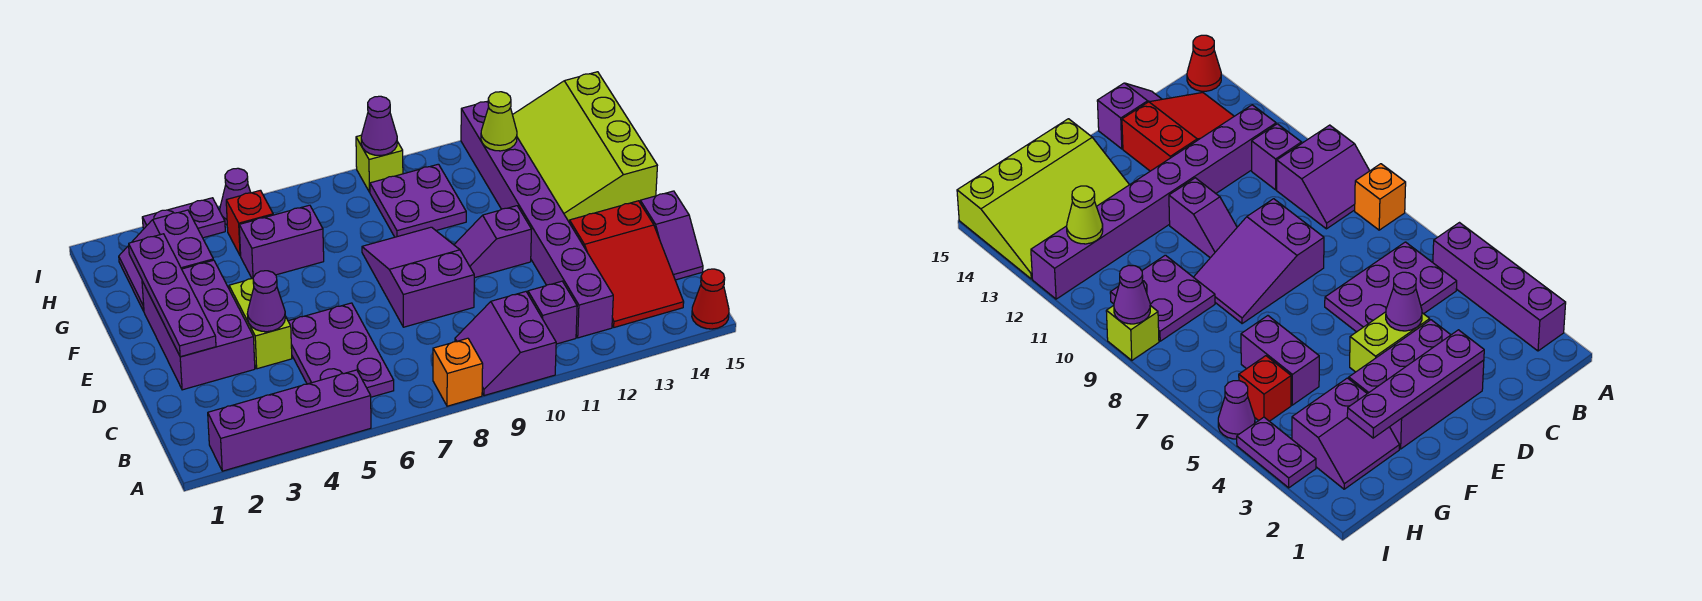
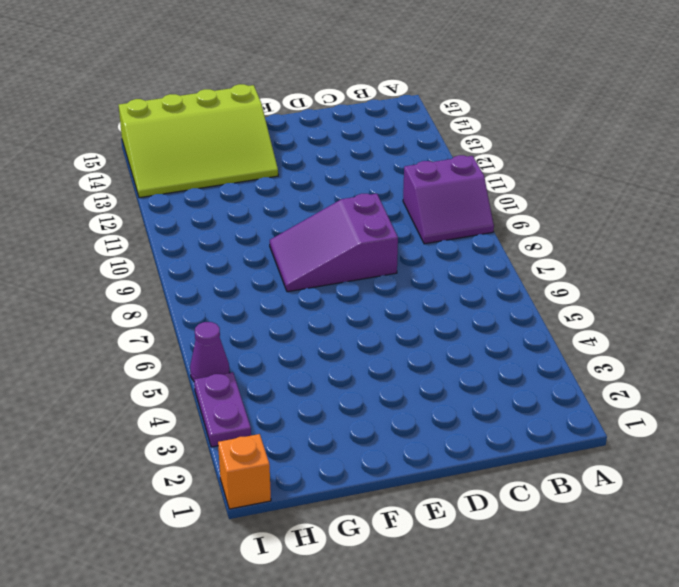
orange brick I1 level 1 -> orange brick A8 level 1
none -> purple brick A2:A5 level 1
none -> red cone A15 level 1
none -> purple plate B5:D6 level 1

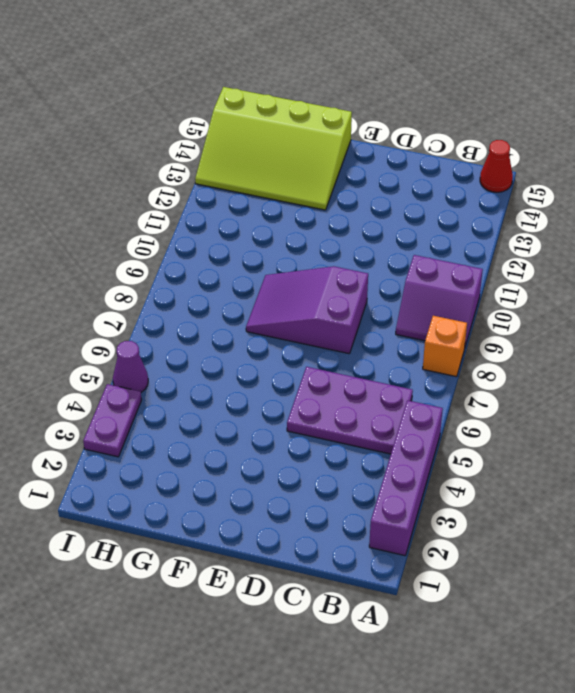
none -> purple brick B11 level 1
none -> purple brick B12:I12 level 1
none -> red slope B13:D14 level 1 top D

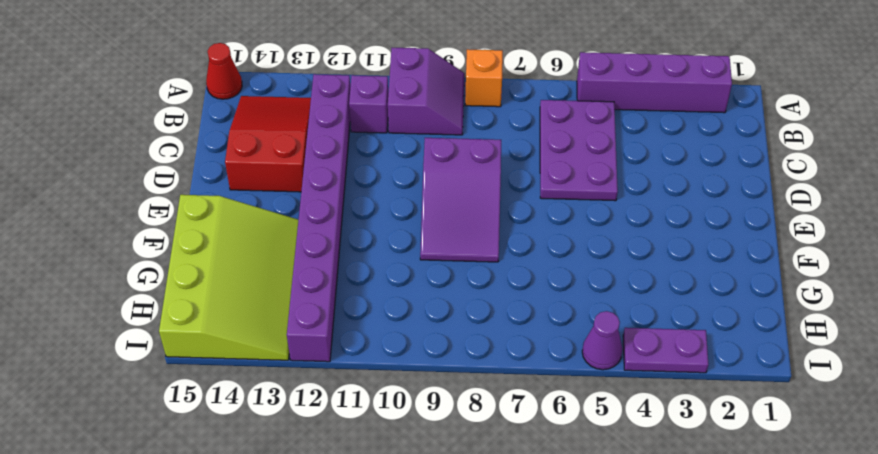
none -> purple slope C15:D15 level 1 top D
none -> purple brick D2:F3 level 1
none -> lime brick D4:E4 level 1

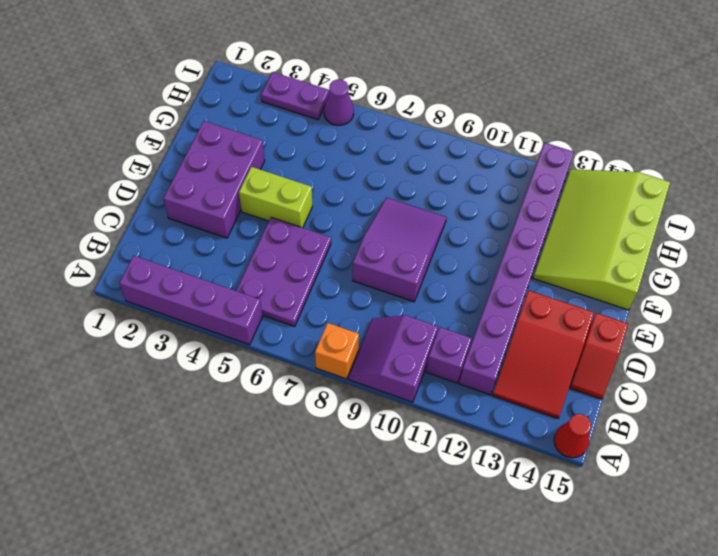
red slope C15:D15 level 1 top D -> purple slope C15:D15 level 1 top D
lime brick E4:E5 level 1 -> lime brick D4:E4 level 1
none -> purple slope E10:E11 level 1 top 11
none -> purple slope G2:H3 level 1 top 3
none -> purple brick G5:G6 level 1

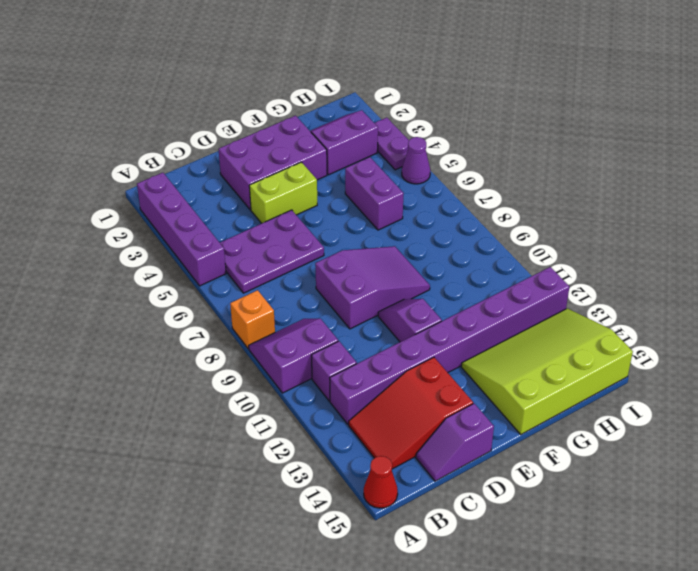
none -> purple plate G9:H10 level 1
none -> red brick H5 level 1
none -> lime brick I9 level 1

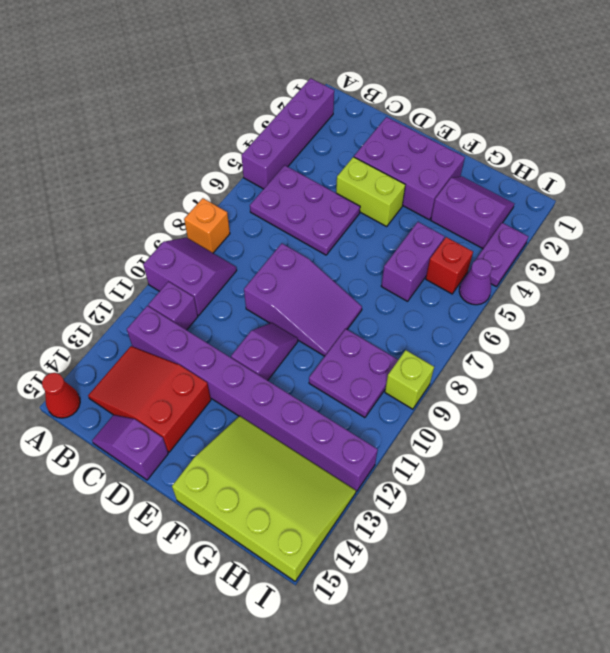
none -> purple plate D2:G2 level 2
none -> purple cone D4 level 2
none -> lime cone H12 level 2

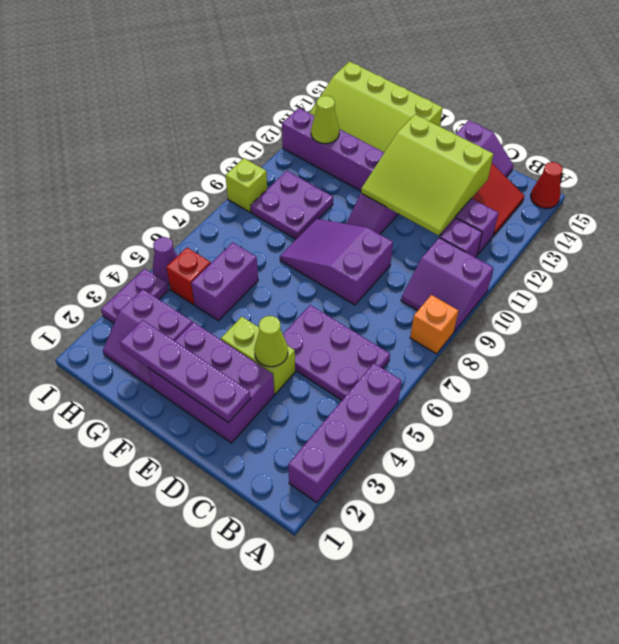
lime slope C11:E13 level 2 top 13 -> none
lime cone D4 level 2 -> purple cone D4 level 2
none -> purple cone I9 level 2

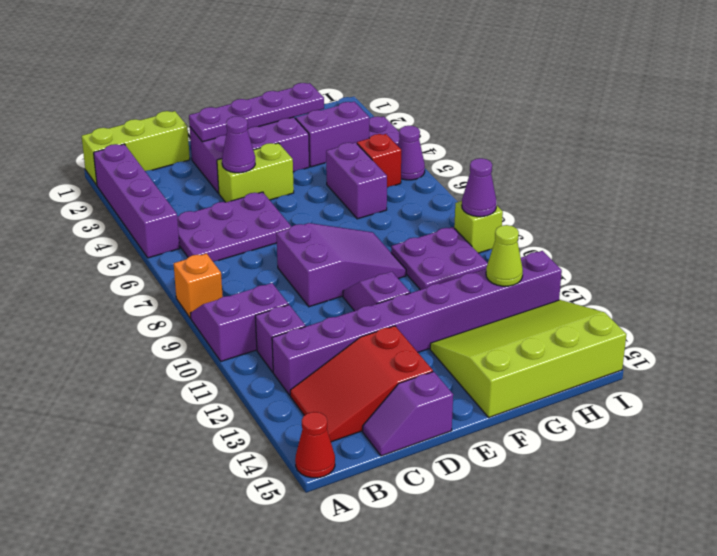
lime brick A1:C1 level 1 -> none

